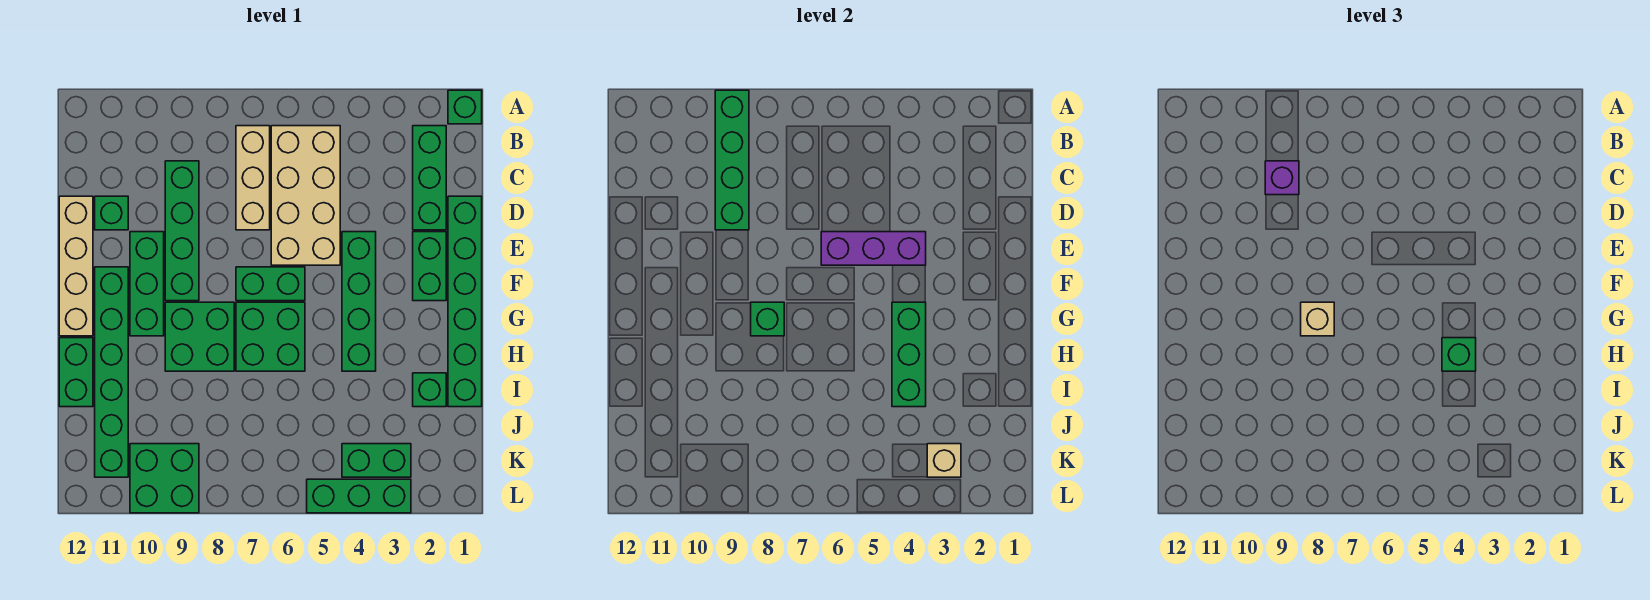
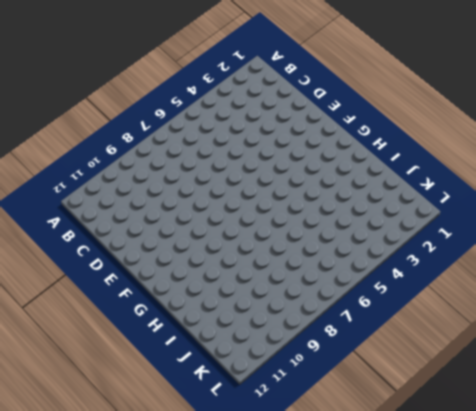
none -> green brick A1 level 1
none -> green brick B2:D2 level 1
none -> tan brick B5:E6 level 1

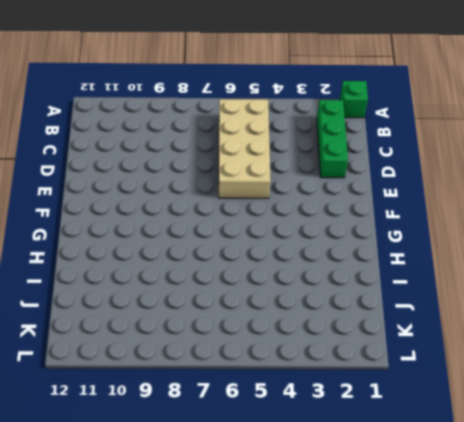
none -> tan brick B7:D7 level 1
none -> green brick C9:F9 level 1
none -> green brick D1:I1 level 1

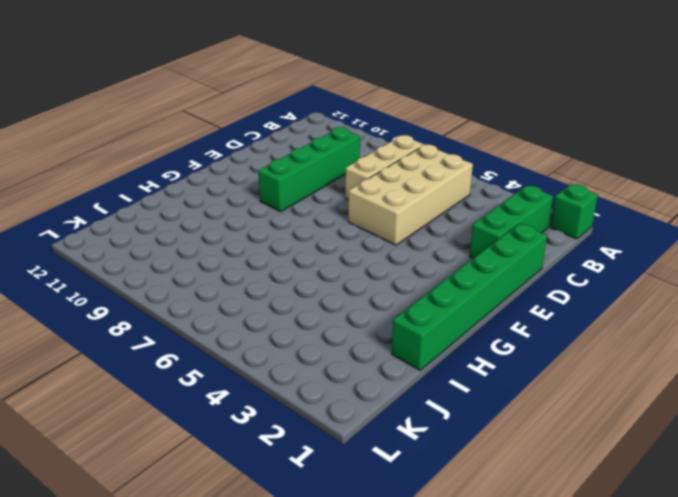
none -> green brick D11 level 1
none -> tan brick D12:G12 level 1
none -> green brick E2:F2 level 1

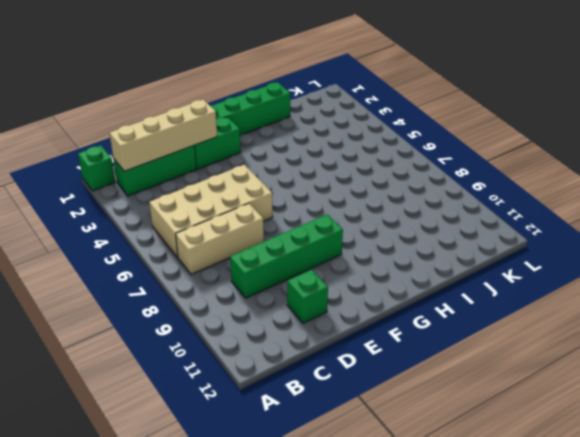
tan brick B2:E2 level 2 -> tan brick D12:G12 level 1
none -> green brick E4:H4 level 1
none -> green brick E10:G10 level 1
none -> green brick F6:F7 level 1

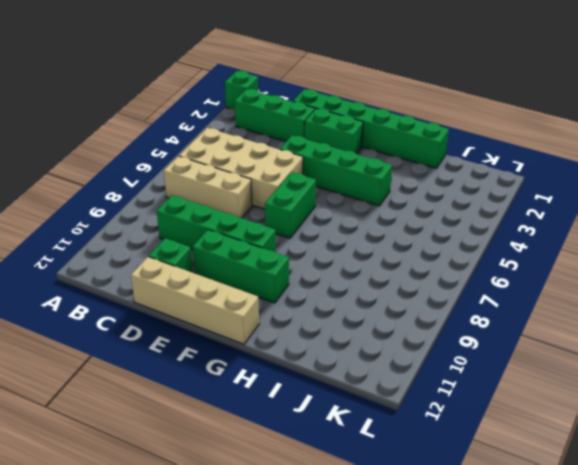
none -> green brick F11:K11 level 1
none -> green brick G6:H7 level 1
none -> green brick G8:H9 level 1

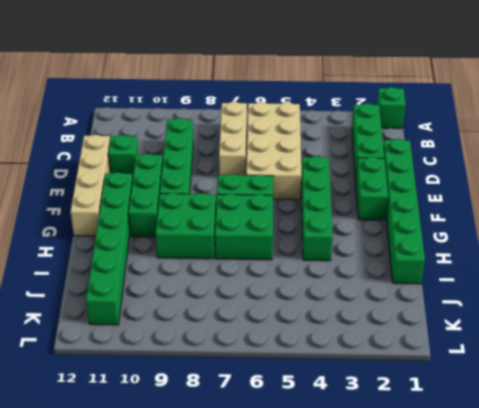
none -> green brick H12:I12 level 1
none -> green brick I2 level 1
none -> green brick K3:K4 level 1

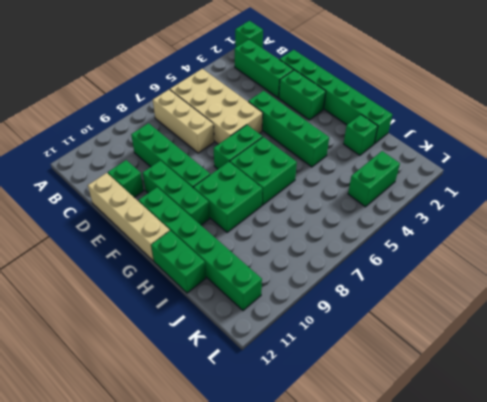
none -> green brick K9:L10 level 1
none -> green brick L3:L5 level 1
none -> green brick A9:D9 level 2

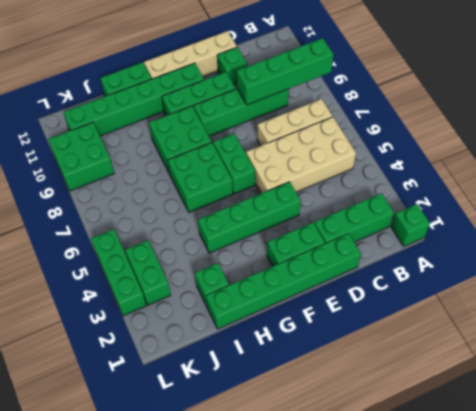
none -> purple brick E4:E6 level 2
none -> green brick G4:I4 level 2
none -> green brick G8 level 2

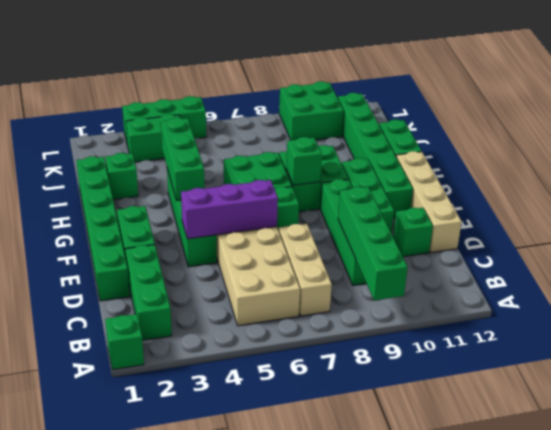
none -> tan brick K3 level 2
none -> purple brick C9 level 3
none -> tan brick G8 level 3

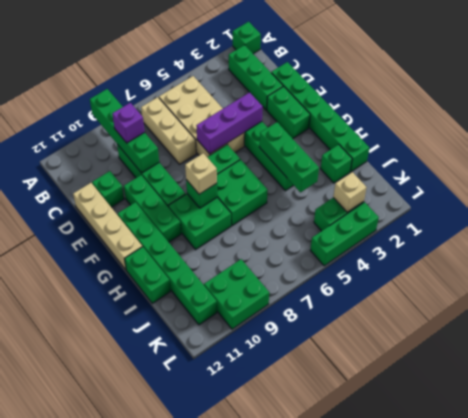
none -> green brick H4 level 3

